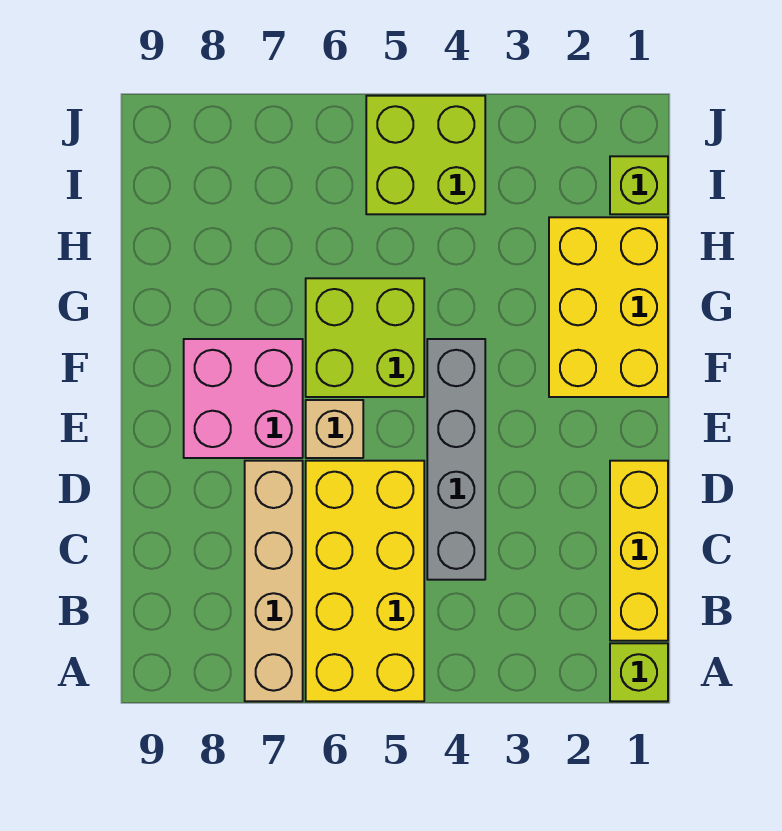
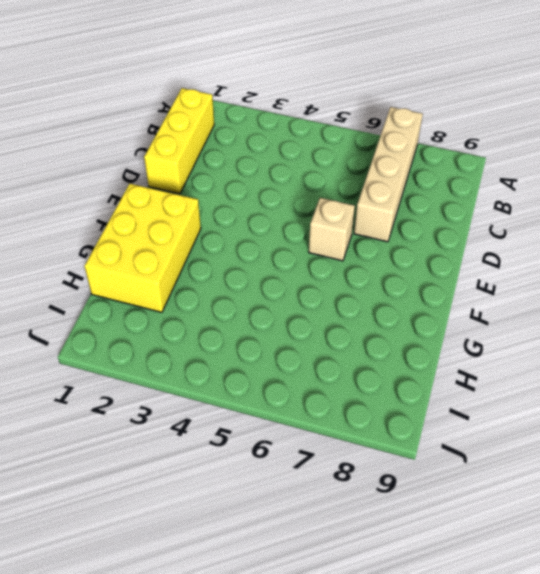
none -> lime brick A1 level 1
none -> yellow brick A5:D6 level 1

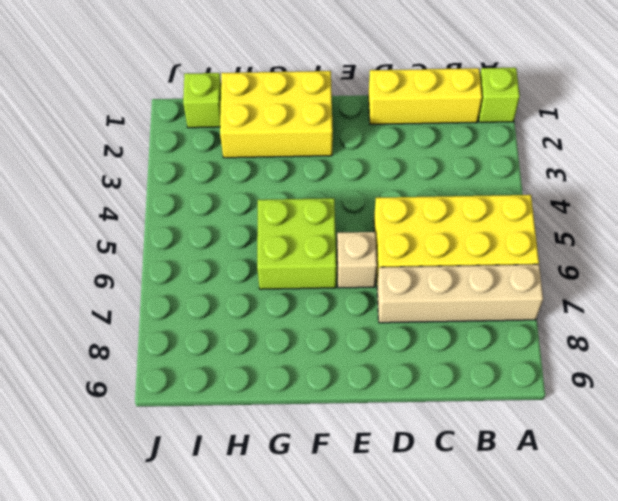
none -> grey brick C4:F4 level 1
none -> pink brick E7:F8 level 1

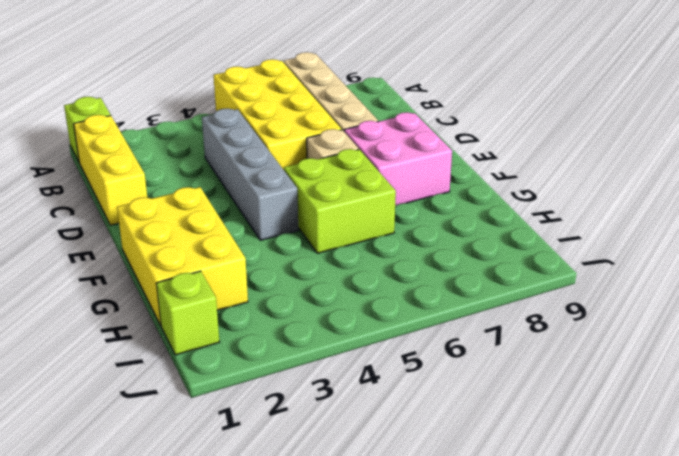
none -> lime brick I4:J5 level 1

